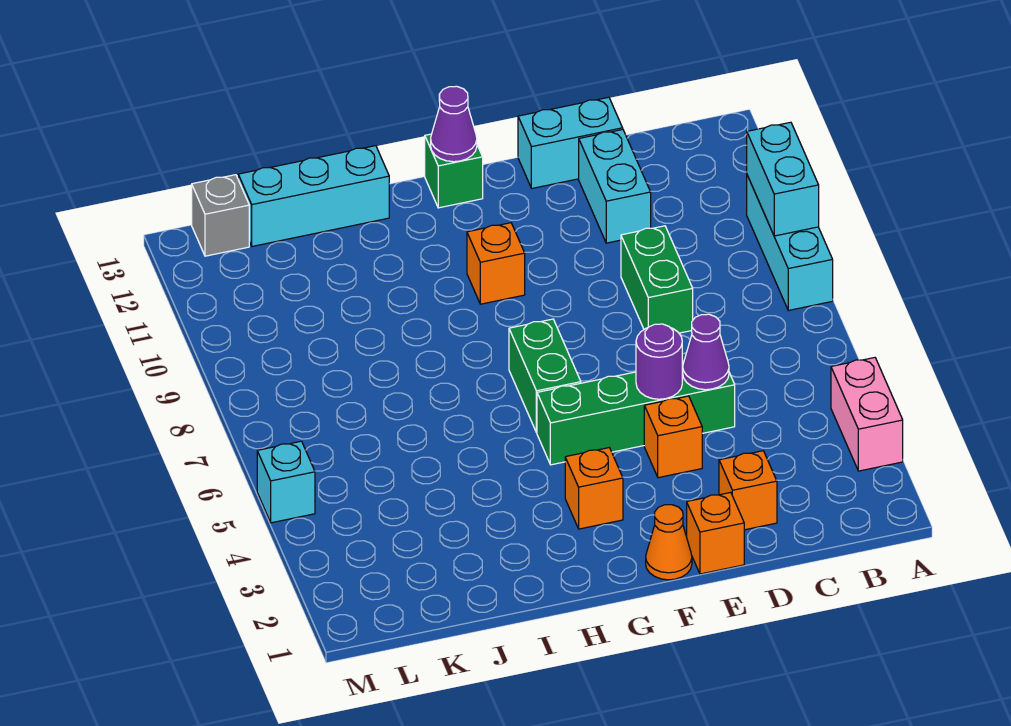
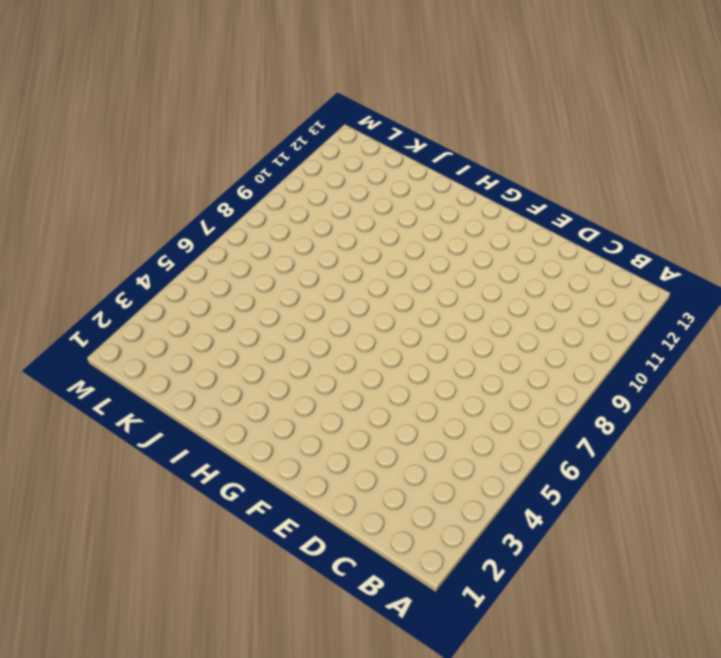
none -> pink brick A3:A4 level 1
none -> cyan brick A8:A10 level 1
none -> orange brick D2 level 1

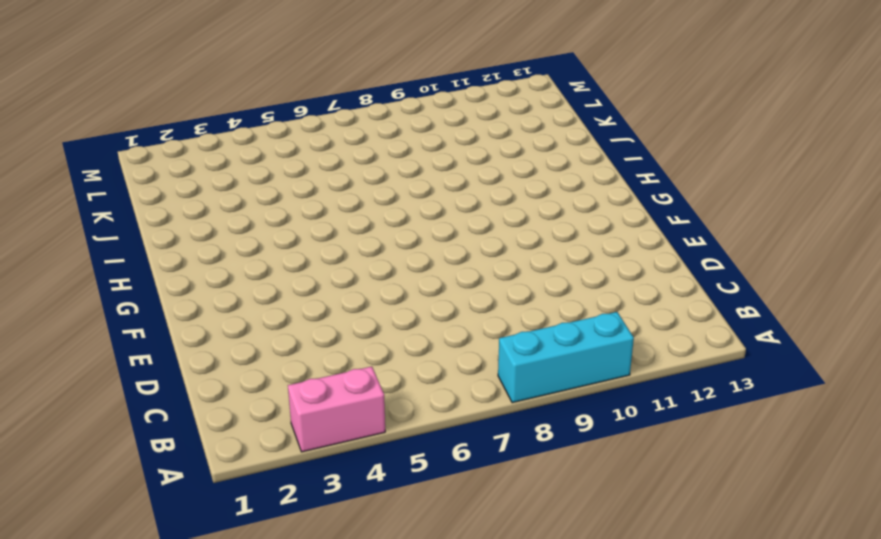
none -> orange brick D2 level 1
none -> green brick D5:G5 level 1
none -> green brick D8:D9 level 1

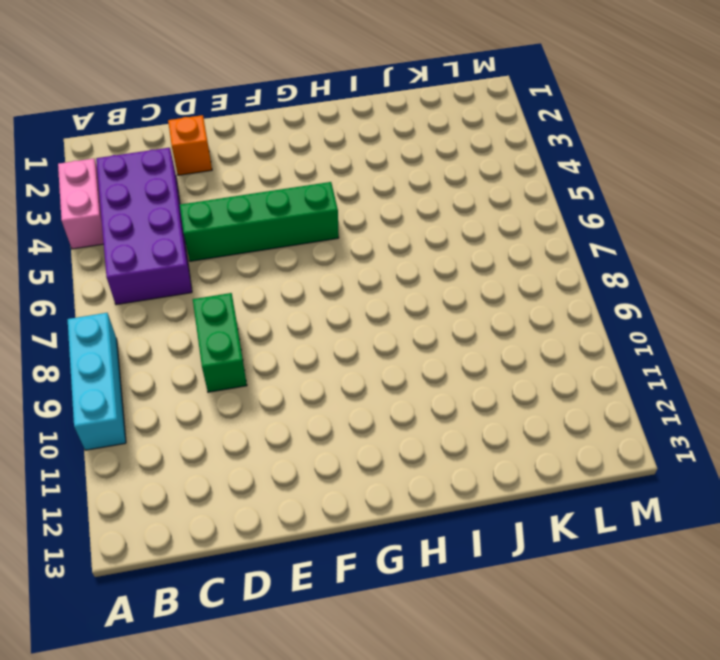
purple brick B3:C6 level 1 -> none
none -> cyan brick D11:D12 level 1
none -> cyan brick D13:E13 level 1
none -> orange brick E1 level 1

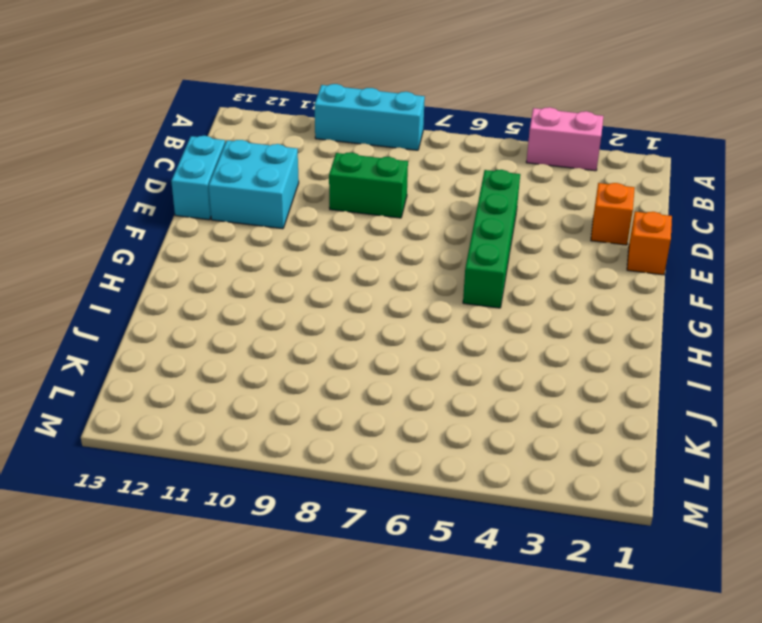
cyan brick D11:E12 level 1 -> cyan brick D11:D12 level 1
none -> orange brick E4 level 1
none -> orange cone F1 level 1
none -> orange brick G3 level 1

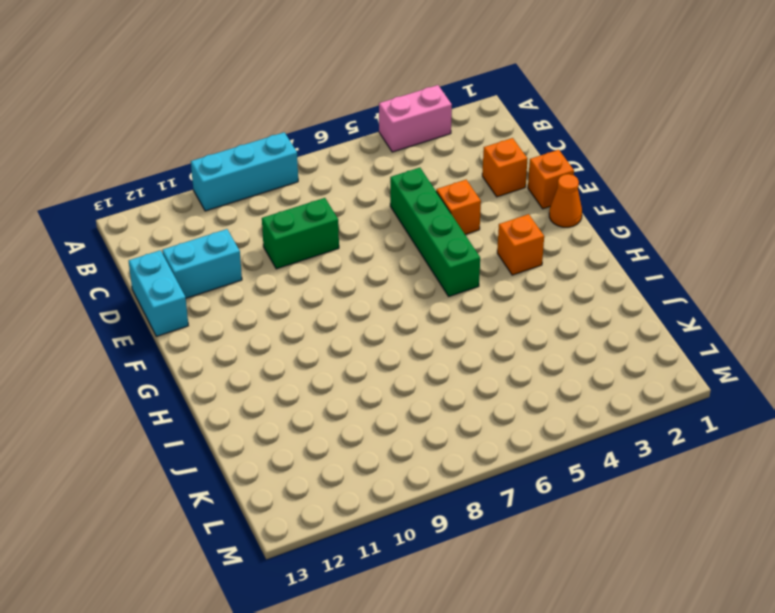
none -> green brick G6:G7 level 1
none -> orange brick G10 level 1
none -> green brick G13 level 1

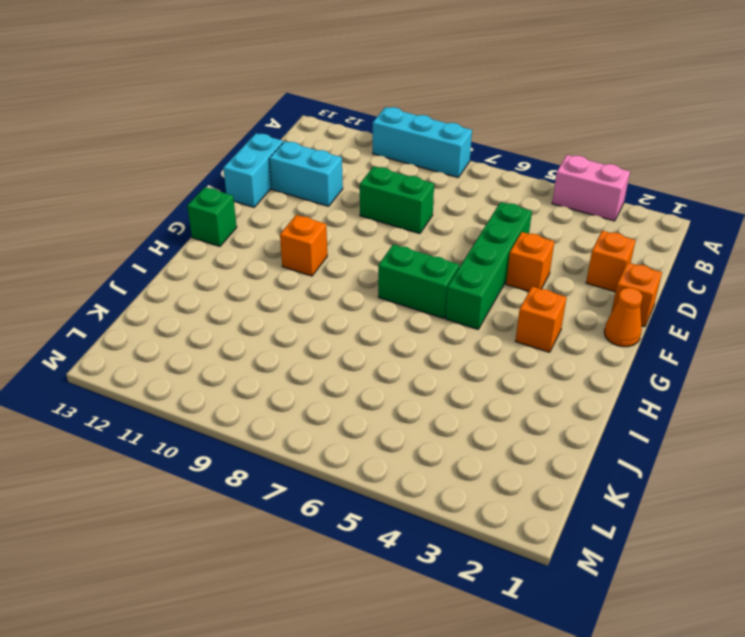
none -> cyan brick I13:K13 level 1
none -> grey brick L13 level 1
none -> cyan brick M5 level 1

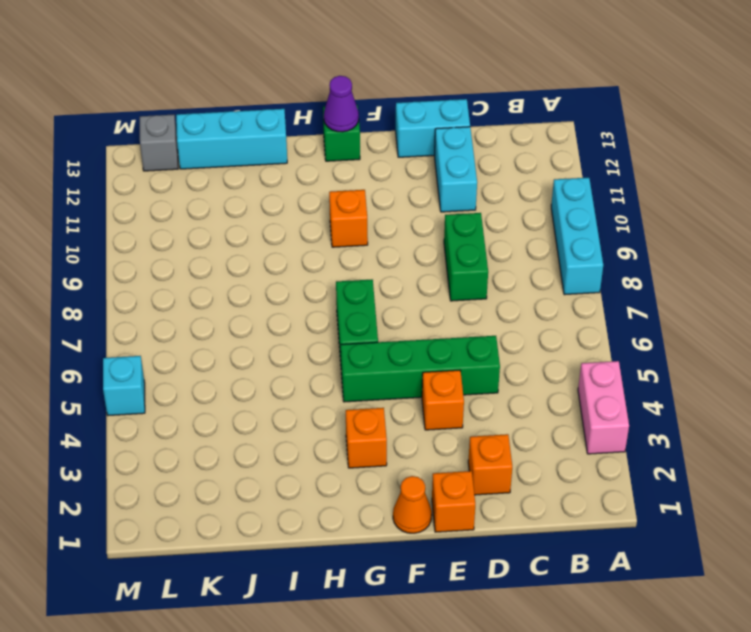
none -> cyan brick A9:A10 level 2
none -> purple cone D5 level 2
none -> purple round brick E5 level 2

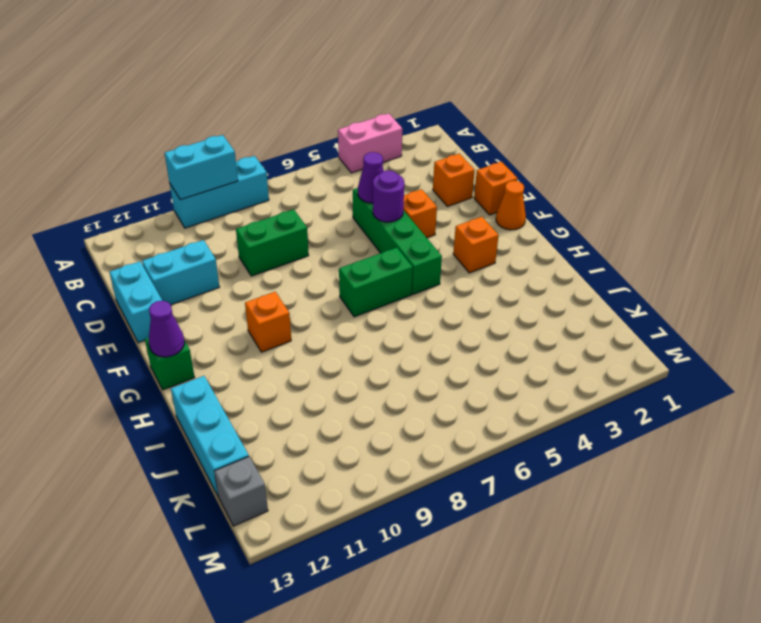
none -> cyan brick M5 level 1

